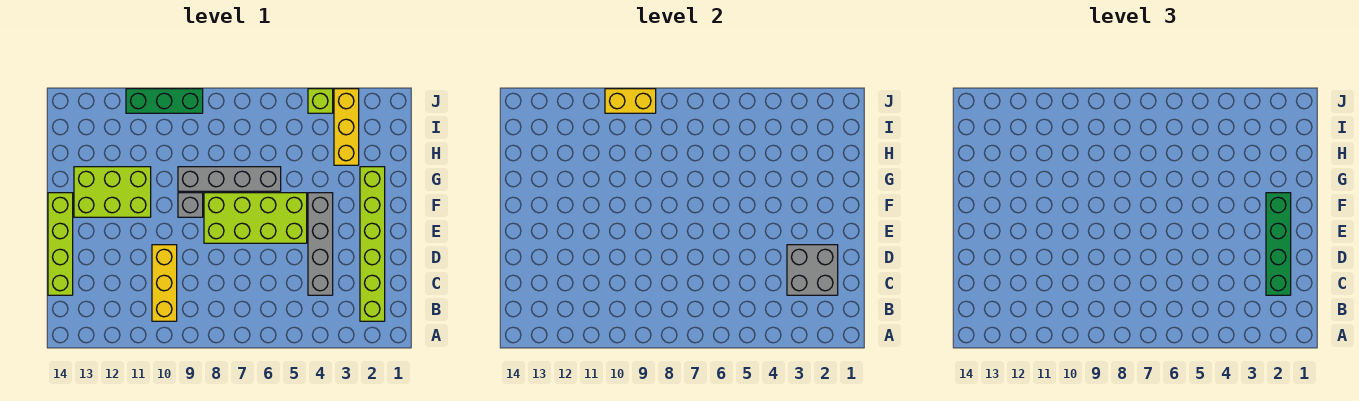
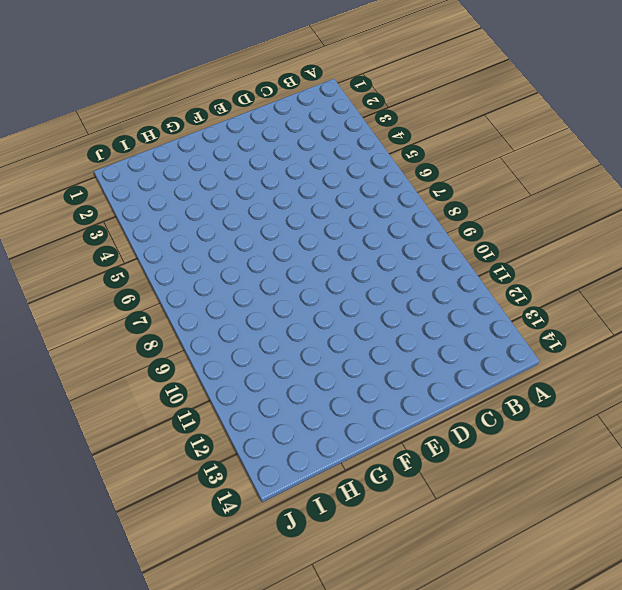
none -> lime brick B2:G2 level 1
none -> yellow brick B10:D10 level 1
none -> grey brick C4:F4 level 1

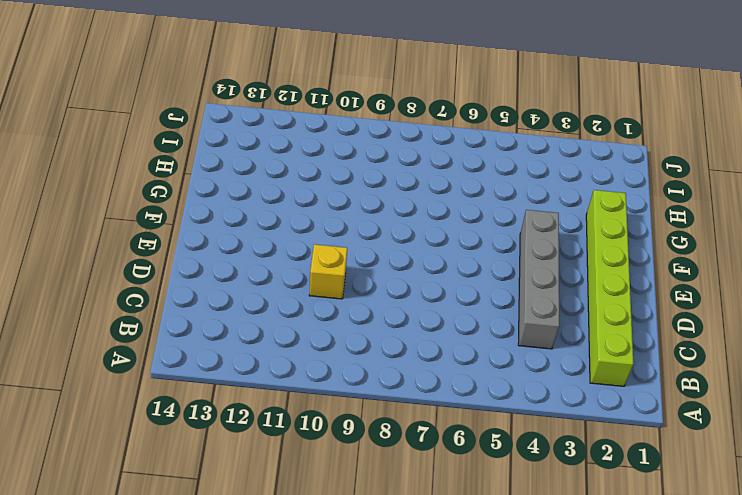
yellow brick D10 level 1 -> yellow brick B10:D10 level 1
none -> lime brick C14:F14 level 1
none -> lime brick E5:F8 level 1
none -> grey brick F9 level 1

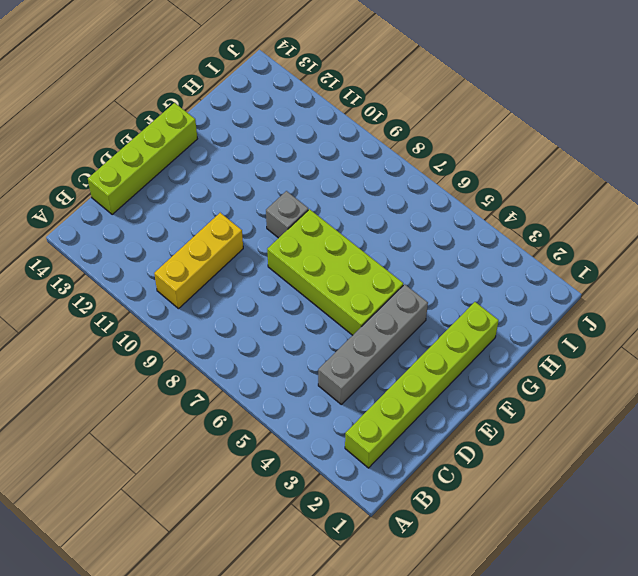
none -> lime brick F11:G13 level 1
none -> grey brick G6:G9 level 1
none -> yellow brick H3:J3 level 1

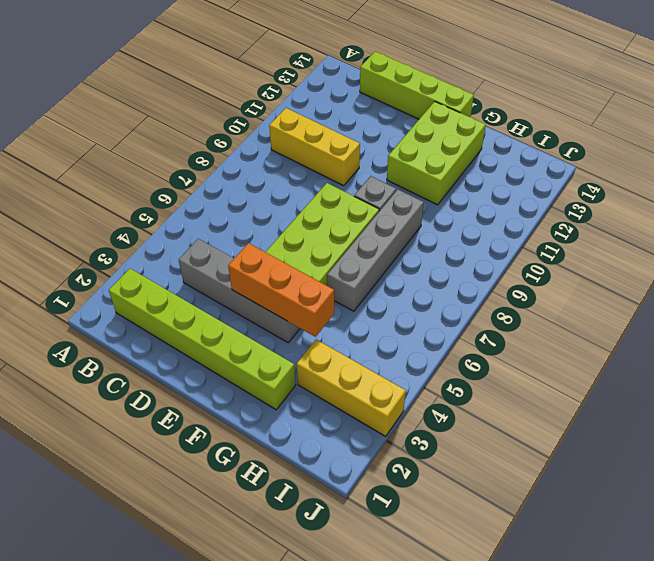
orange brick E4:G4 level 2 -> none
none -> lime brick J4 level 1
none -> green brick J9:J11 level 1
none -> grey brick C2:D3 level 2

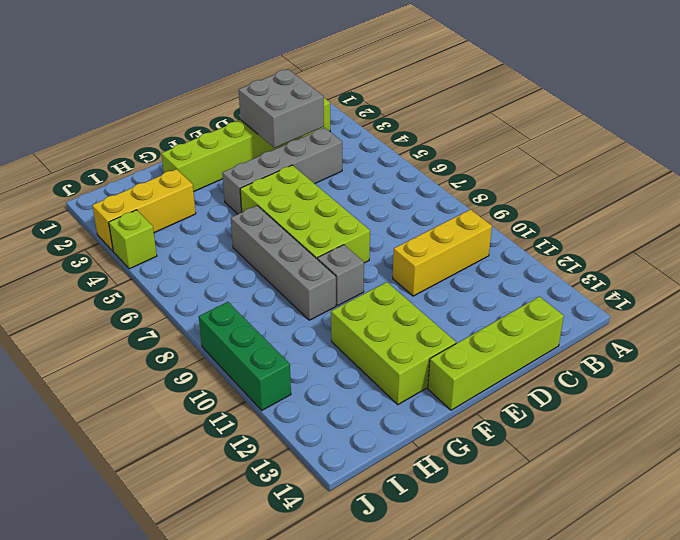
none -> yellow brick J9:J10 level 2
none -> green brick C2:F2 level 3

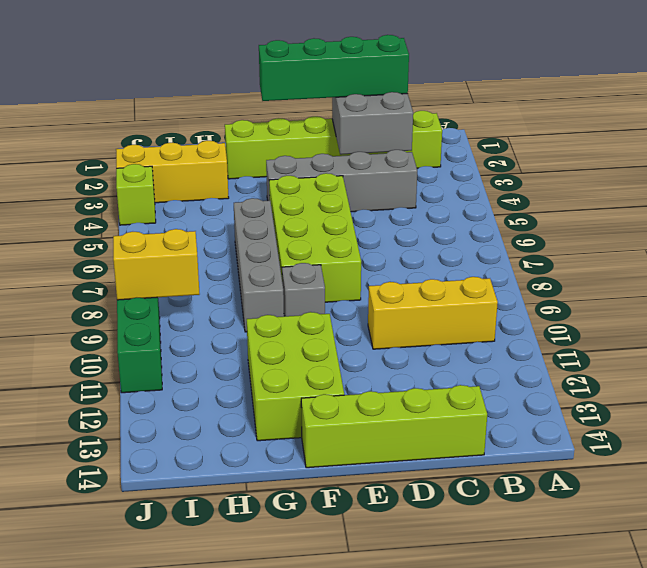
yellow brick I9:J9 level 2 -> yellow brick J9:J10 level 2

